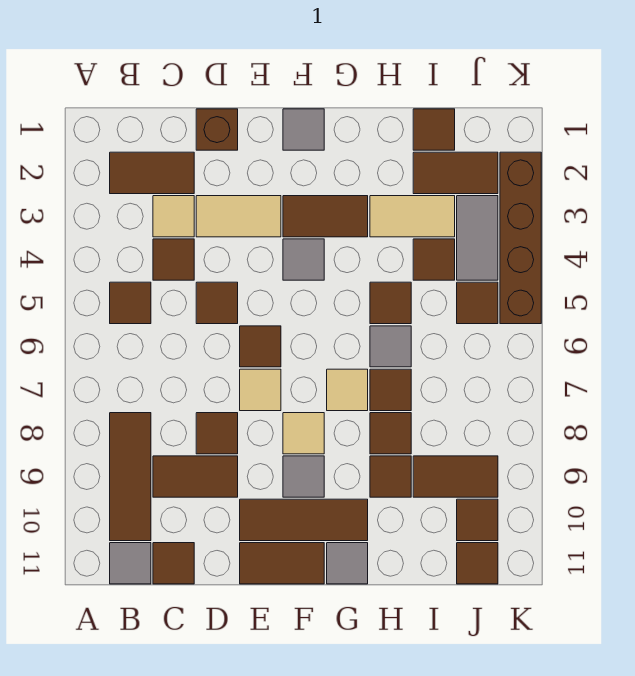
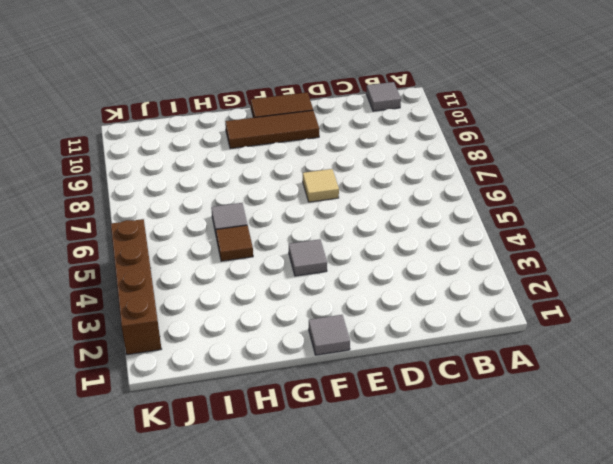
none -> brown tile B2:C2 level 1
none -> brown tile B5 level 1
none -> brown tile B8:B10 level 1
none -> tan tile C3 level 1

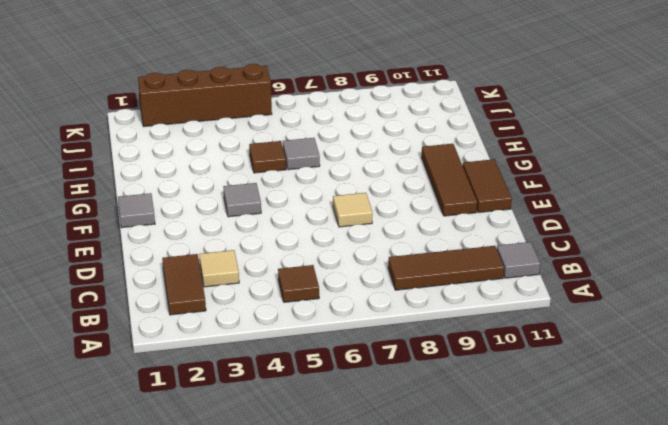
none -> brown tile C4 level 1
none -> brown tile C9:D9 level 1
none -> brown tile C11 level 1
none -> brown brick D1 level 1

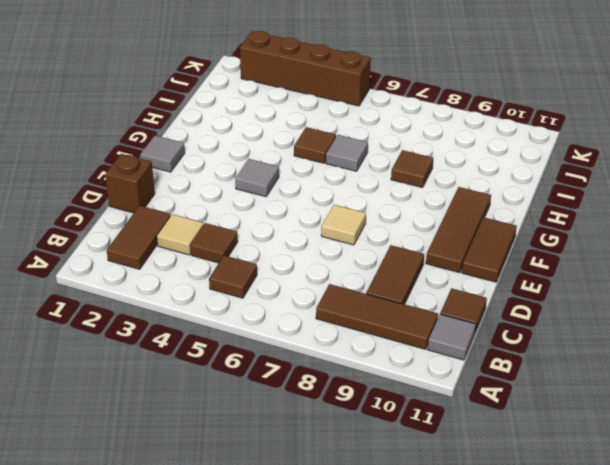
none -> tan tile D3:E3 level 1
none -> brown tile D5 level 1
none -> brown tile D8 level 1
none -> brown tile E6 level 1

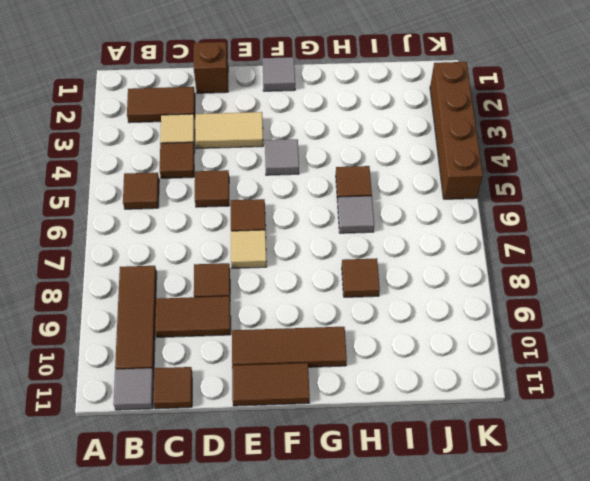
none -> brown tile F3:G3 level 1
none -> tan tile F8 level 1
none -> grey tile F9 level 1
none -> tan tile G7 level 1

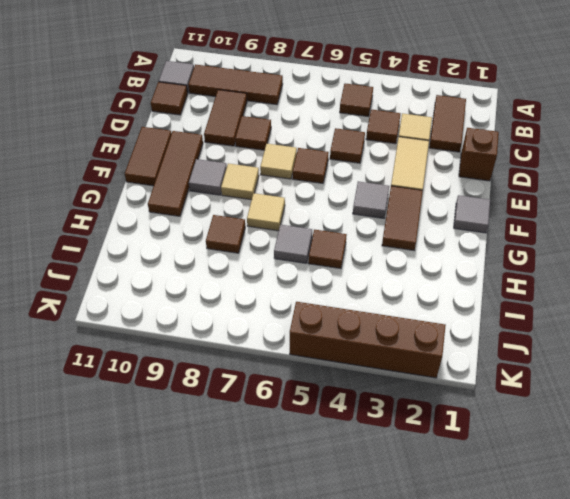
none -> grey tile G11 level 1
none -> tan tile H3:I3 level 1
none -> brown tile H7 level 1
none -> brown tile H9 level 1

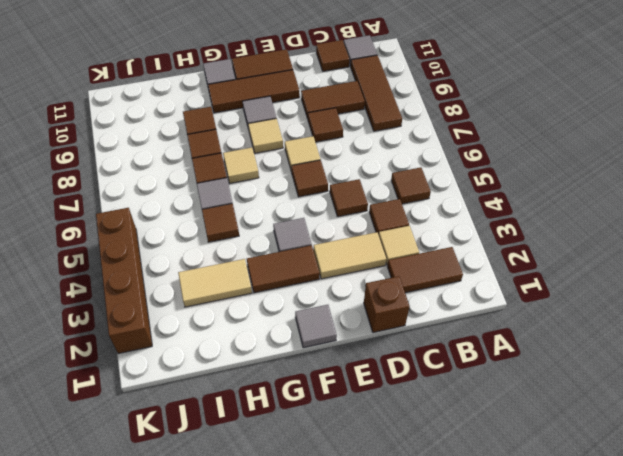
none -> brown tile I1 level 1
none -> brown tile I2:J2 level 1
none -> brown tile I4 level 1
none -> brown tile I9:J9 level 1

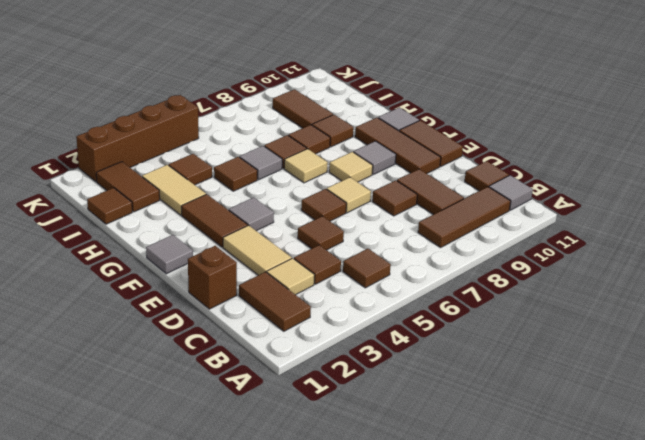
none -> grey tile J3:J4 level 1
none -> brown tile J5 level 1
none -> brown tile J10 level 1
none -> brown tile J11 level 1

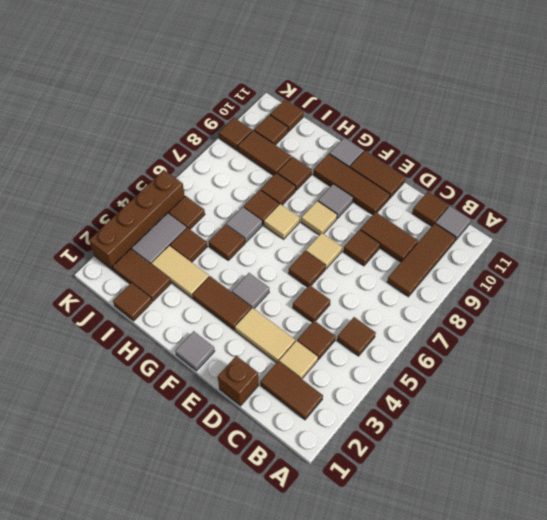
brown tile K9 level 1 -> none

